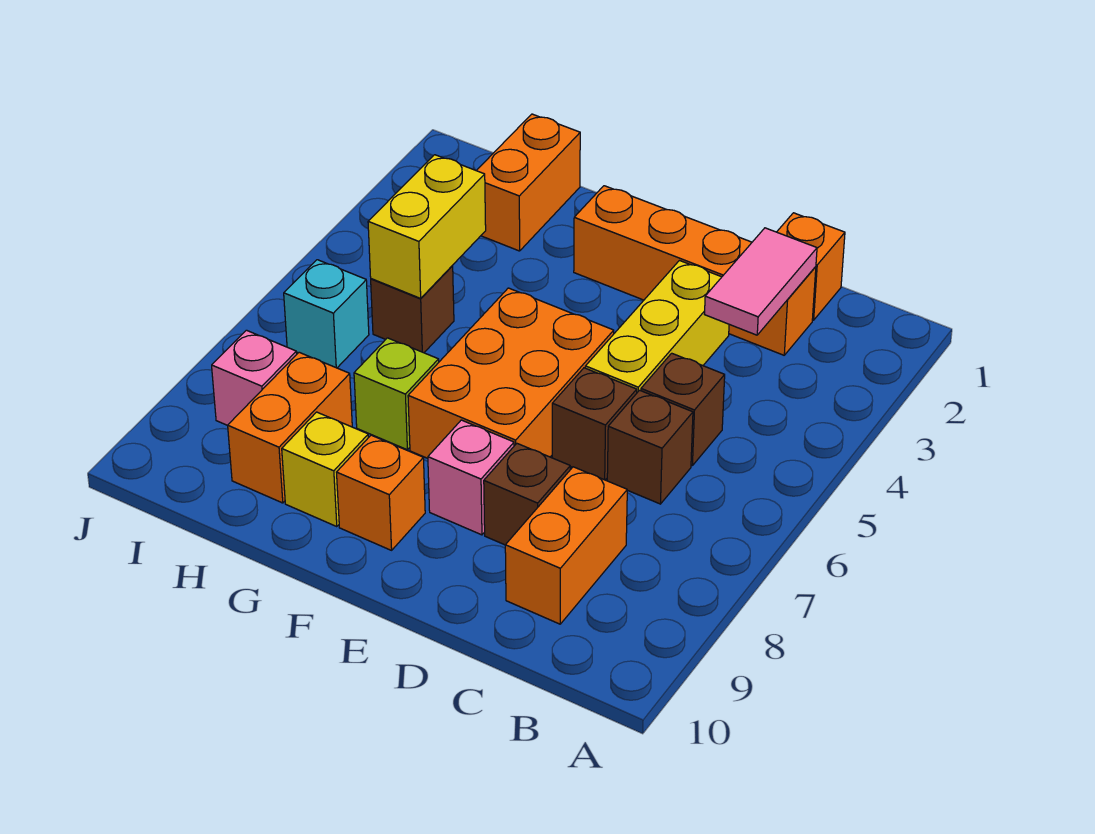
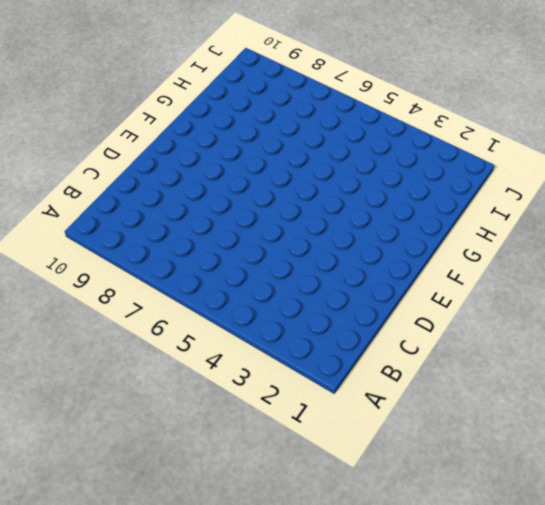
none -> orange brick C1 level 1
none -> orange brick C2:F2 level 1
none -> brown brick C5 level 1

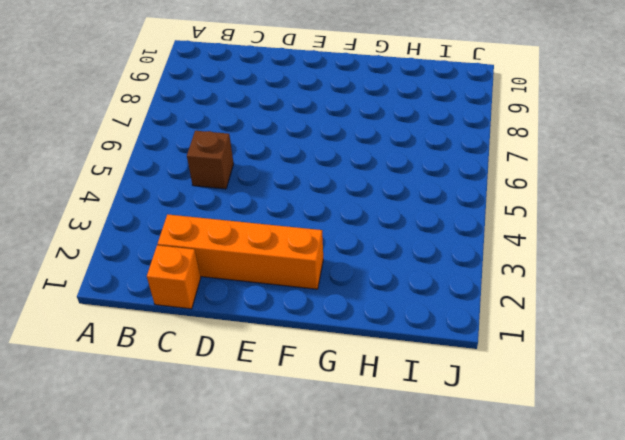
none -> brown brick C6 level 1
none -> orange brick C8:C9 level 1
none -> yellow brick D3:D5 level 1

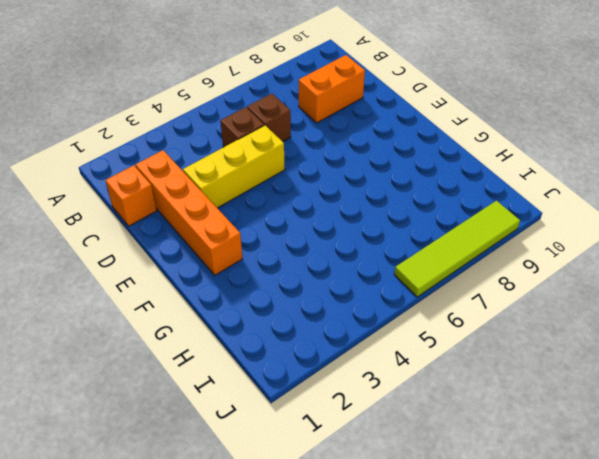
lime tile J6:J9 level 1 -> none
none -> brown brick D6 level 1
none -> brown brick D8 level 1
none -> orange brick E5:F7 level 1

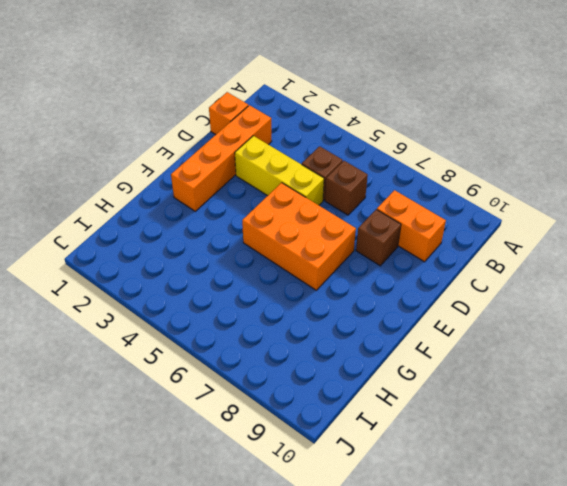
none -> brown brick D6 level 1
none -> pink brick E8 level 1
none -> orange brick F9 level 1

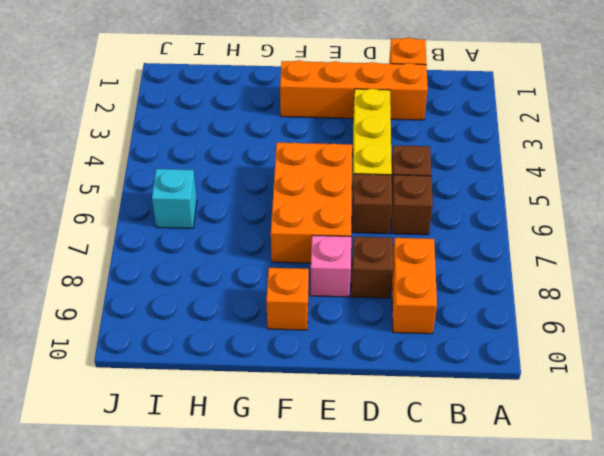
none -> lime brick G7 level 1
none -> yellow brick G9 level 1
none -> orange brick H1:H2 level 1

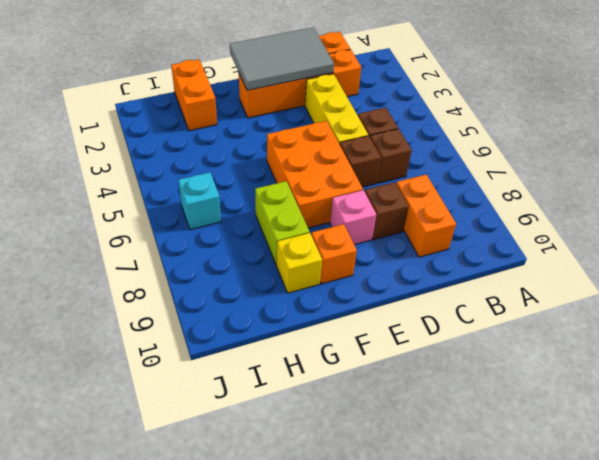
grey tile D1:F2 level 2 -> none
lime brick G7:G8 level 1 -> lime brick G7 level 1
none -> brown brick H5 level 1
none -> orange brick H8:H9 level 1
none -> pink brick I8 level 1

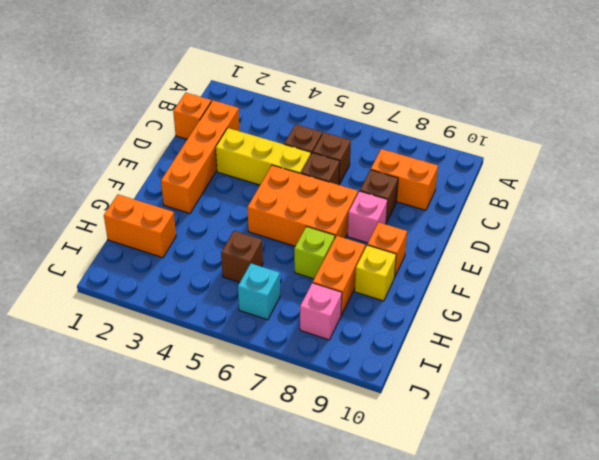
orange brick G8:H8 level 1 -> orange brick H8:H9 level 1
none -> pink tile C2:C3 level 2
none -> yellow brick H4:H5 level 2

